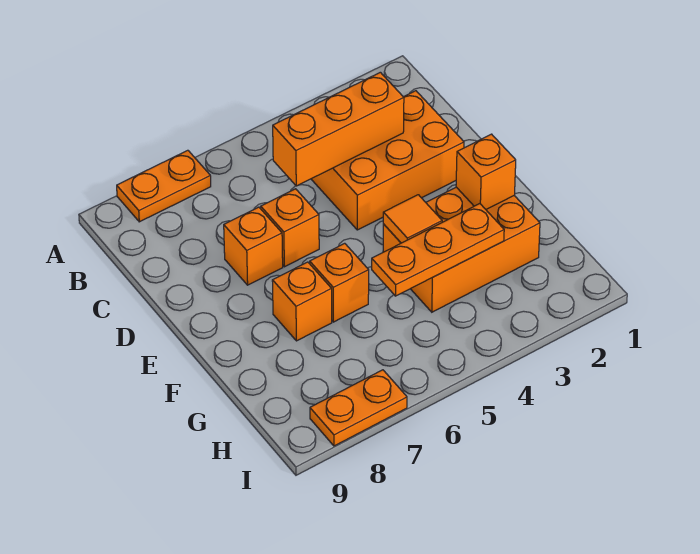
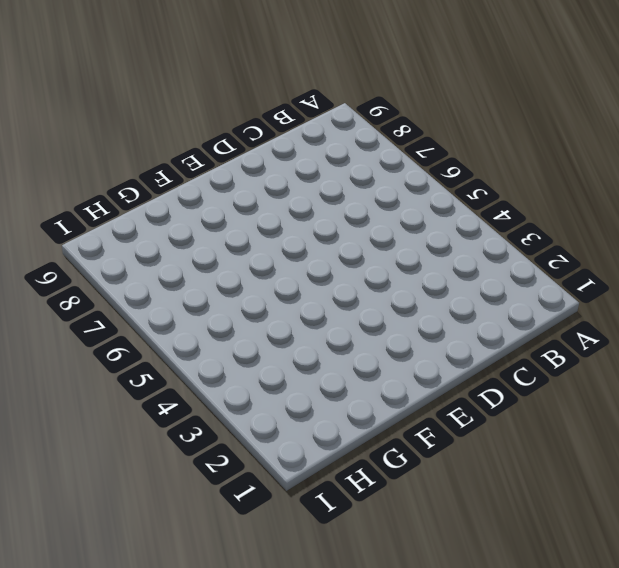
none -> orange plate A7:A8 level 1
none -> orange brick C2:D4 level 1
none -> orange brick D6 level 1

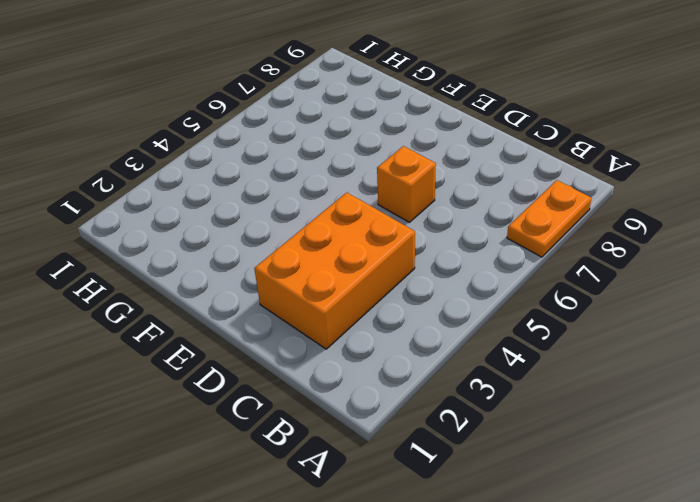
none -> orange brick D7 level 1
none -> orange brick F2:G4 level 1
none -> orange brick F6 level 1

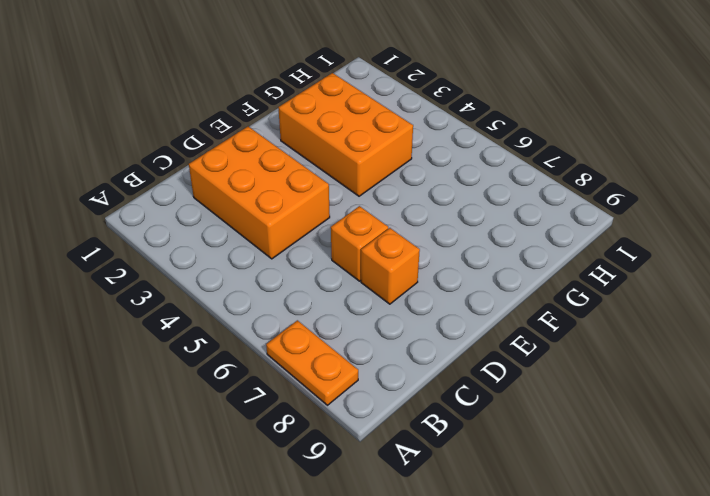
none -> orange brick F6 level 1
none -> orange brick F7 level 1
none -> orange plate I7:I8 level 1

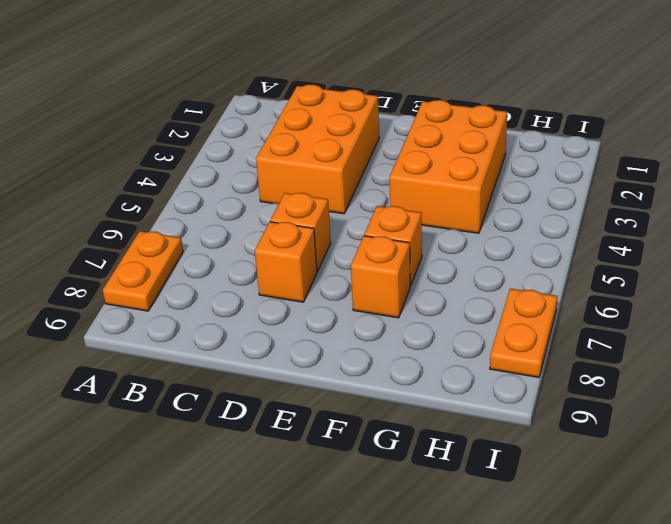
none -> orange brick C3:C5 level 2
none -> orange brick F2 level 2
none -> orange tile F4 level 2

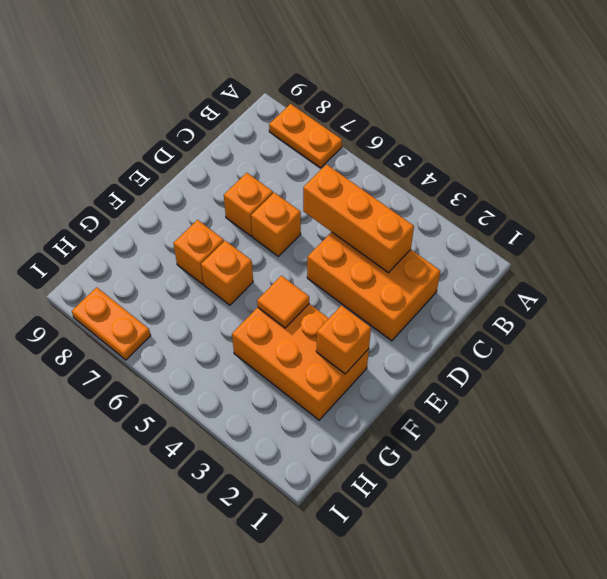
none -> orange plate G3:G5 level 2

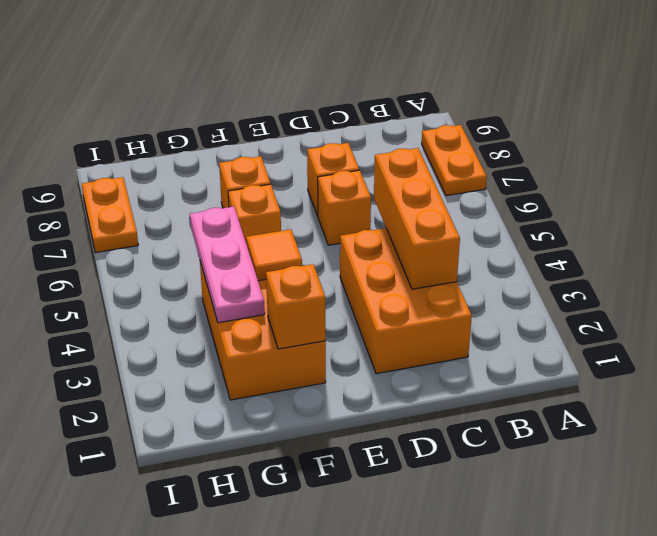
pink plate G3:G5 level 2 -> orange plate G3:G5 level 2

